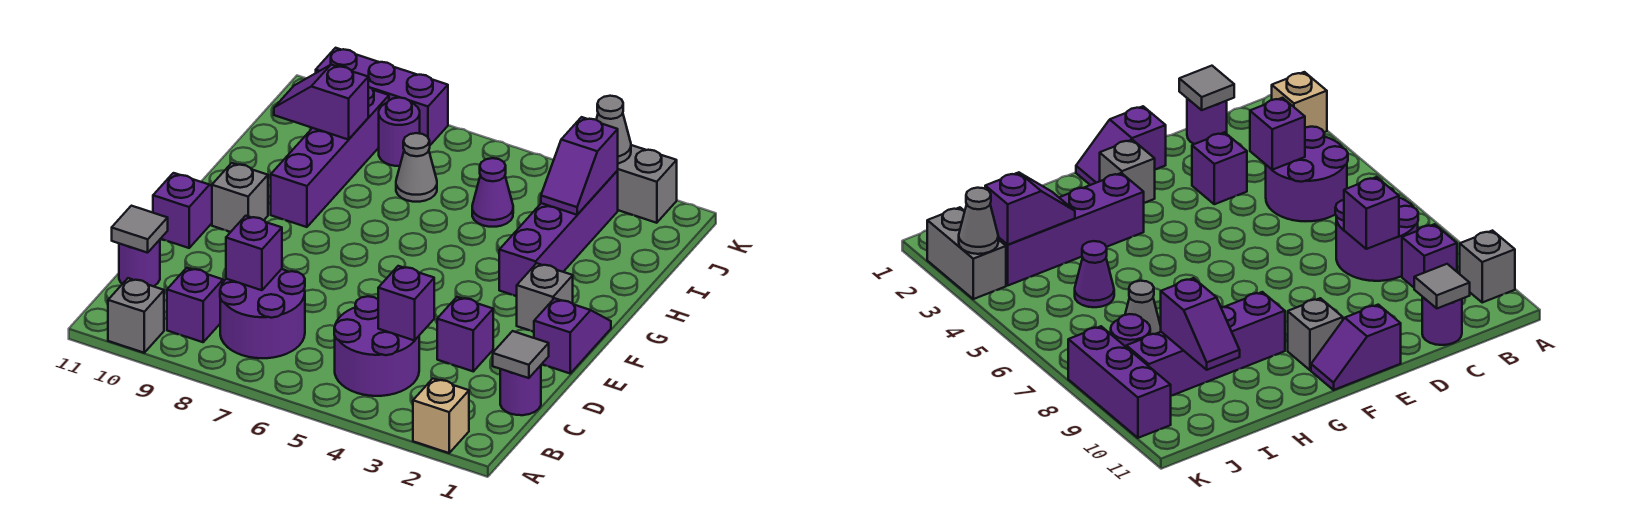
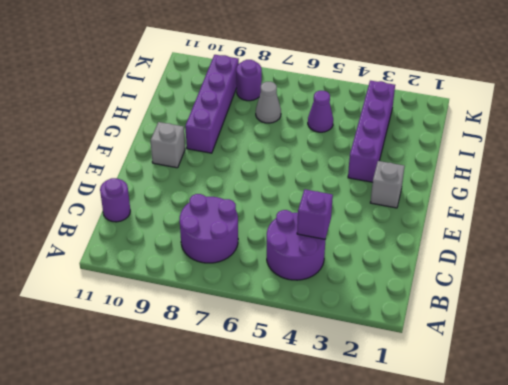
none -> tan brick A2 level 1
none -> grey brick A10 level 1
none -> purple brick B9 level 1

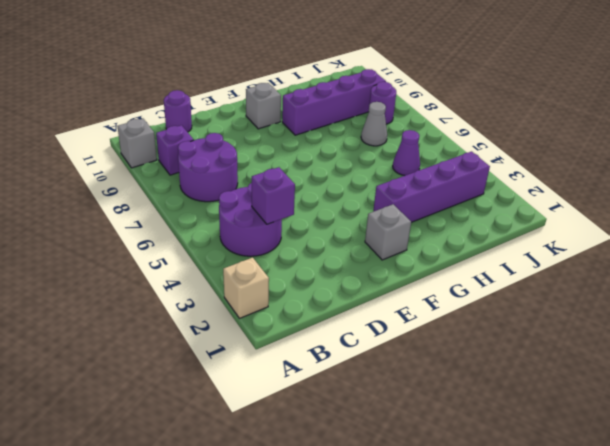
none -> purple round brick C1 level 1
none -> purple brick D3 level 1
none -> purple slope E1:F1 level 1 top E

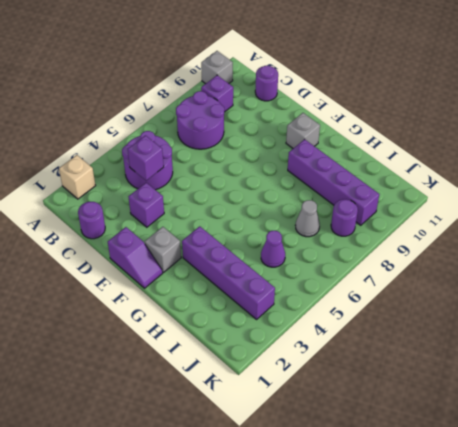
none -> purple slope E11:F11 level 1 top E
none -> grey brick K2:K3 level 1
none -> purple brick K8:K10 level 1

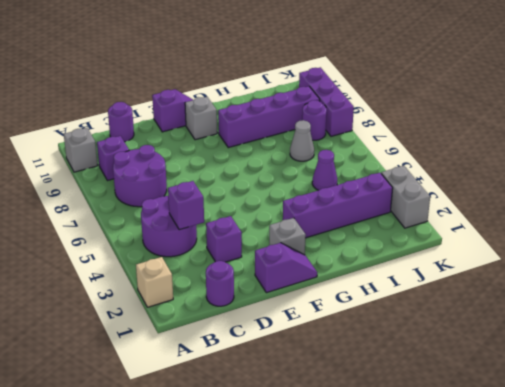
none -> grey tile C1 level 2
none -> purple brick C8 level 2
none -> grey tile C11 level 2

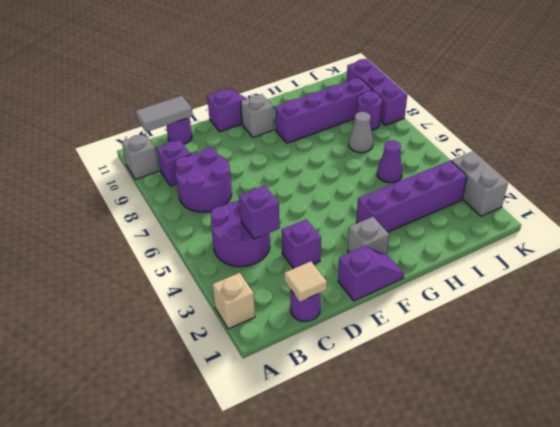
grey tile B11:C11 level 2 -> grey tile C11 level 2
tan tile C1 level 2 -> grey tile C1 level 2
none -> purple brick C8 level 2
none -> purple slope I3:J3 level 2 top J
none -> purple slope I9:I10 level 2 top 9

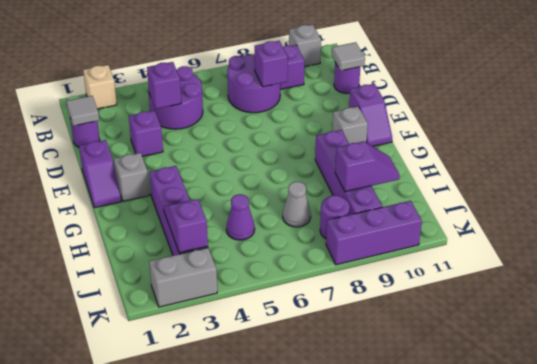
none -> grey cone K3 level 2

